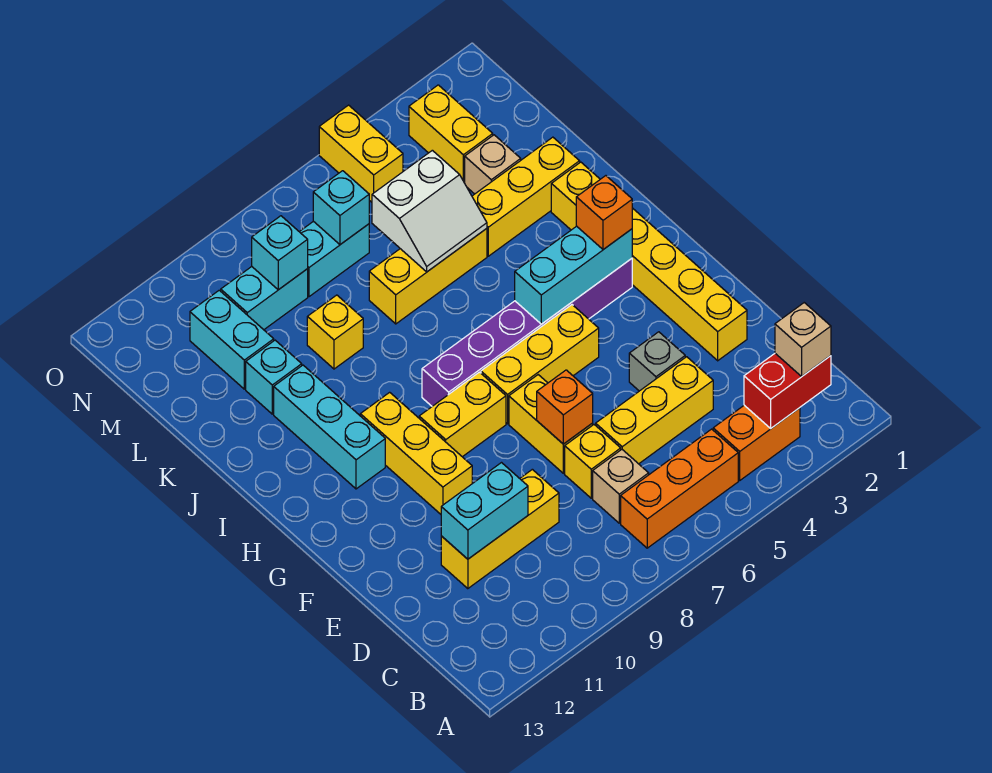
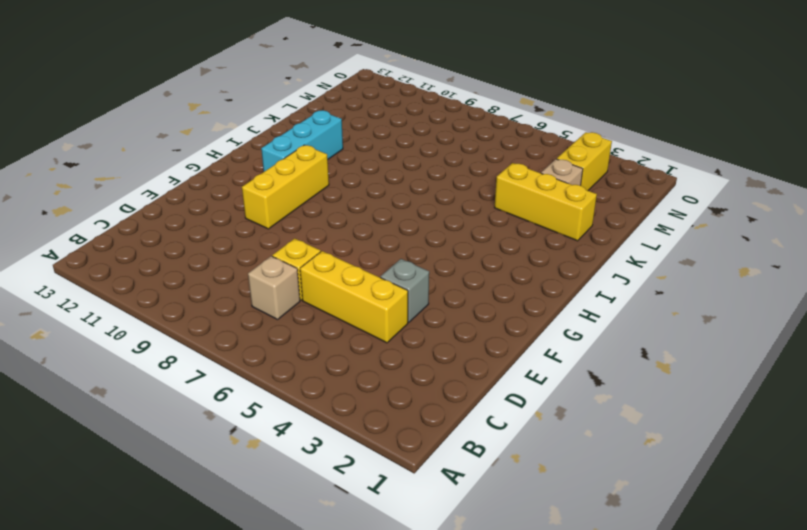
none -> orange brick B3:B4 level 1
none -> orange brick B5:B7 level 1
none -> yellow brick D9:D11 level 1
none -> yellow brick E2:J2 level 1

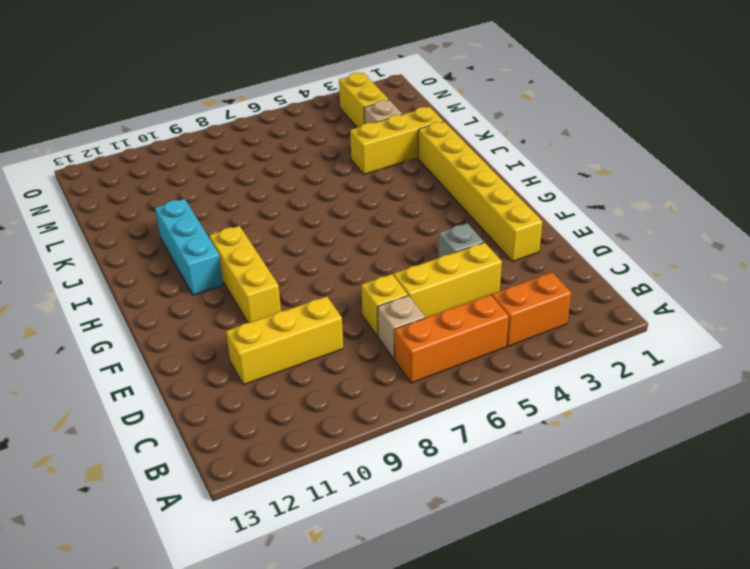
none -> yellow brick E7:F7 level 1
none -> yellow brick G5:G7 level 1
none -> yellow brick G8:G9 level 1
none -> purple brick H3:H8 level 1

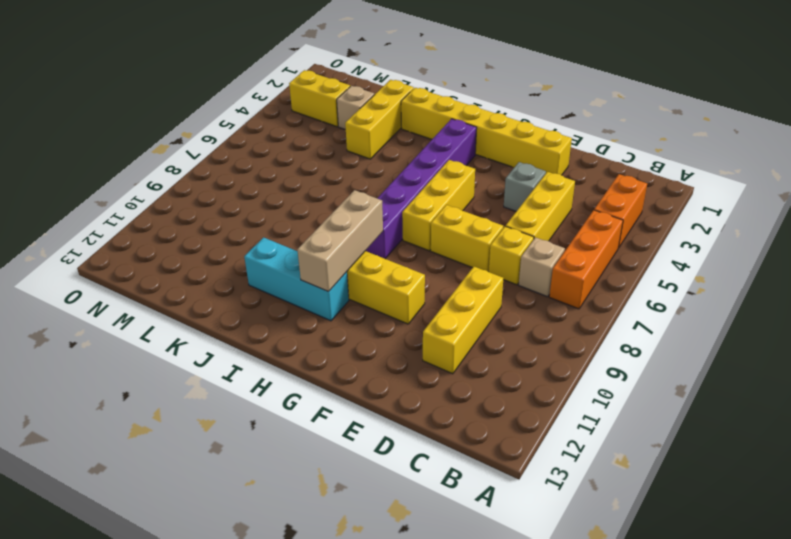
tan brick H9:H11 level 2 -> none
none -> yellow brick G8:G9 level 1
none -> yellow brick K5:K7 level 1
none -> yellow brick K9 level 1
none -> cyan brick K11 level 1

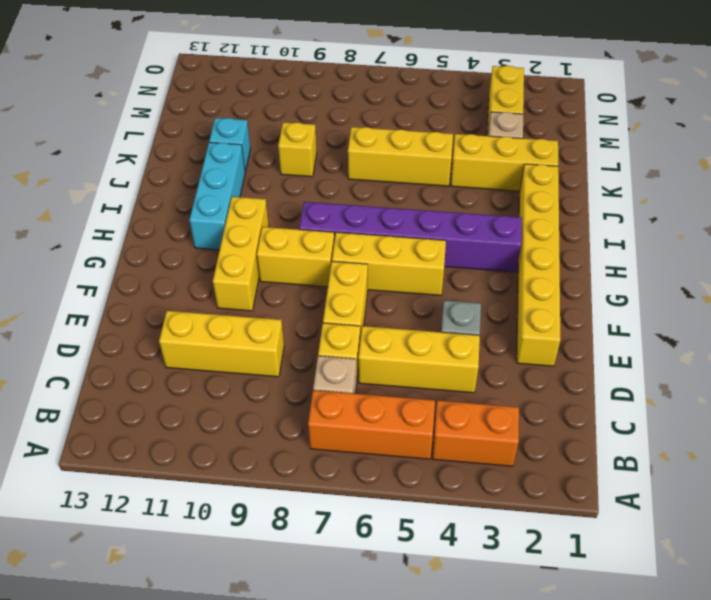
none -> cyan brick L11:M11 level 1
none -> cyan brick M7:M8 level 1
none -> cyan brick M9:M10 level 1
none -> yellow brick N5:O5 level 1

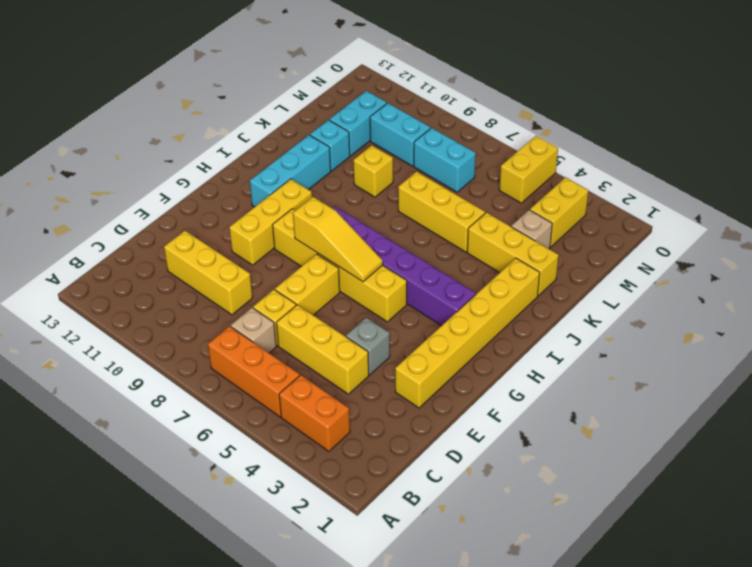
yellow slope G6:G8 level 2 top 8 -> none
none -> red brick B2:B3 level 2
none -> cyan brick D10:D11 level 2
none -> orange brick E7 level 2
none -> cyan brick H3:H5 level 2

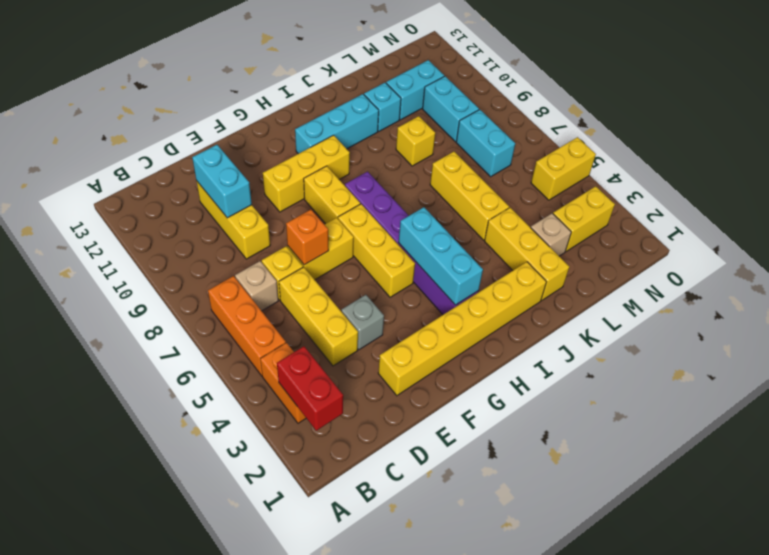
none -> white slope K5:L6 level 2 top L
none -> cyan brick M7 level 2
none -> cyan brick M9 level 2
none -> tan brick B2 level 3

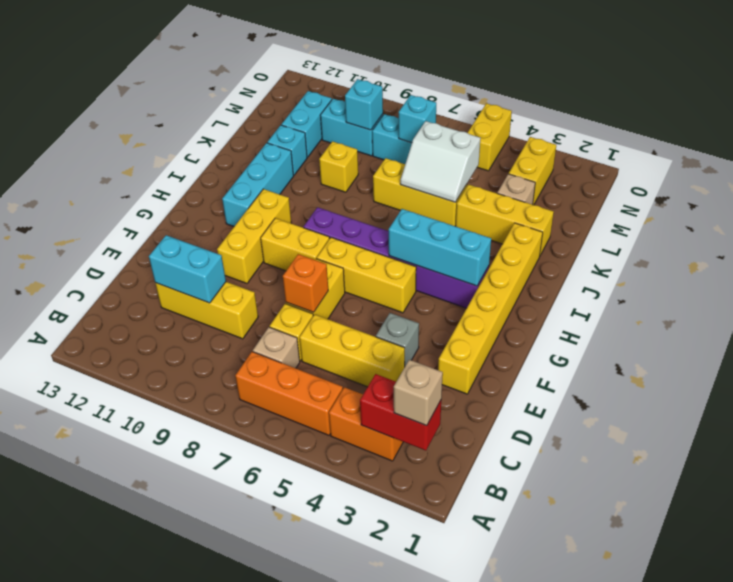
none -> orange brick H3 level 3

